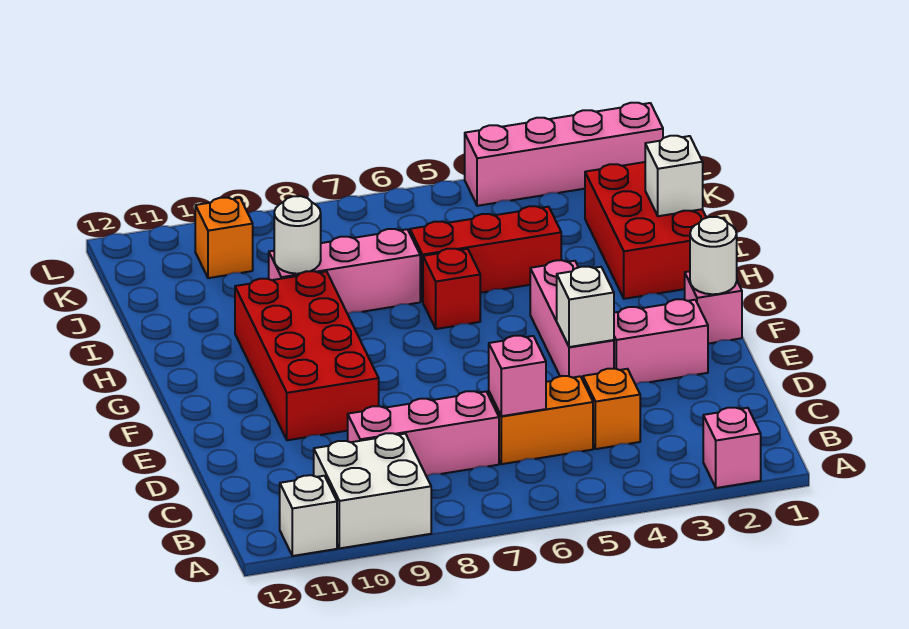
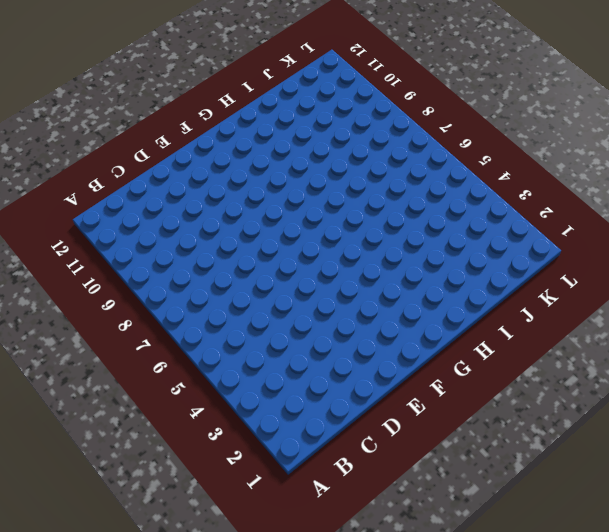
none -> pink brick A2 level 1
none -> white brick A9:B10 level 1
none -> white brick A11 level 1

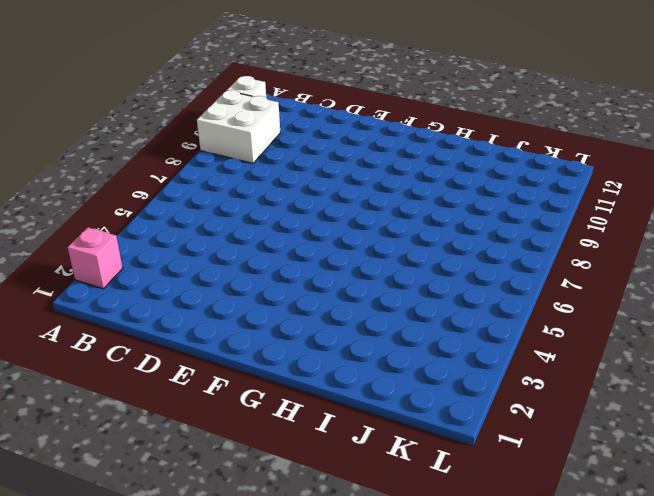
none -> orange brick C4 level 1
none -> orange brick C5:C6 level 1
none -> pink brick C7:C9 level 1

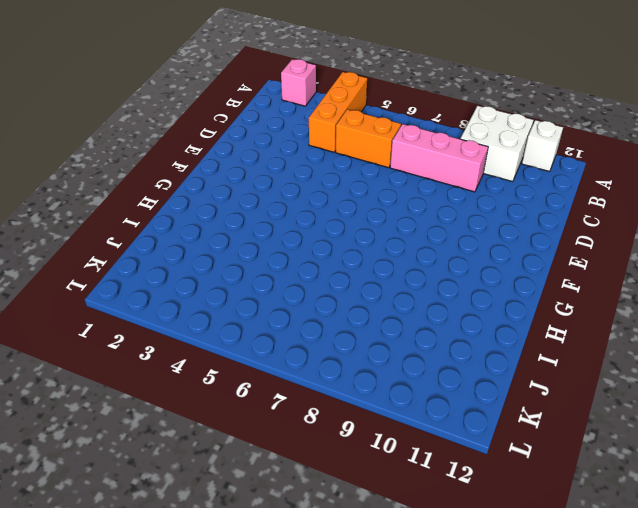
orange brick A4:C4 level 1 -> orange brick C4 level 1
none -> pink brick E2:E3 level 1
none -> pink brick E4:G4 level 1
none -> red brick E9:H10 level 1

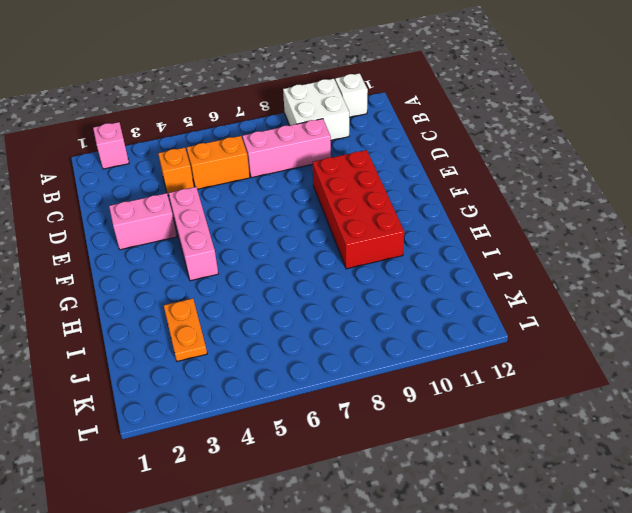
orange plate I3:J3 level 1 -> none
none -> pink brick F1 level 1
none -> red brick H1:J2 level 1
none -> red brick H6 level 1

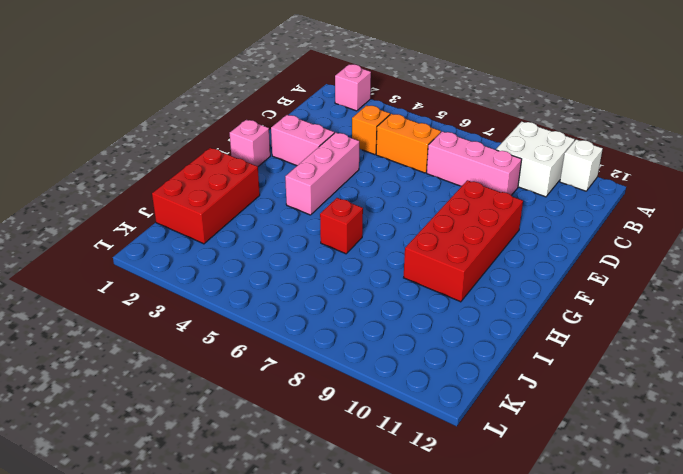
none -> red brick I4:I6 level 1
none -> pink brick I7:I9 level 1
none -> orange brick K10 level 1

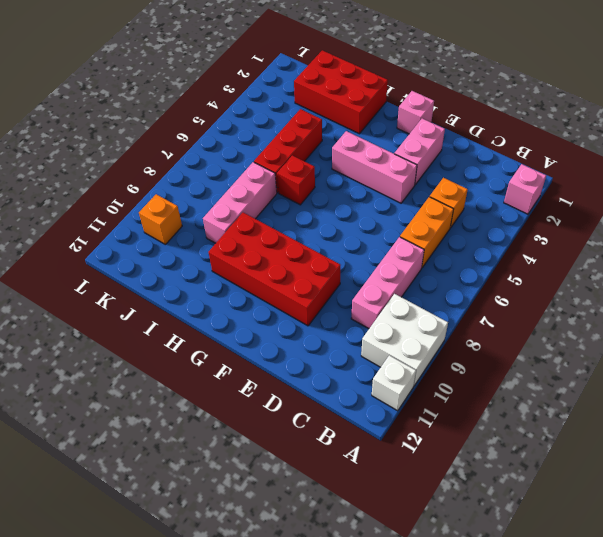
none -> pink brick L1:L4 level 1
none -> pink brick C6 level 2
none -> white brick E4 level 2

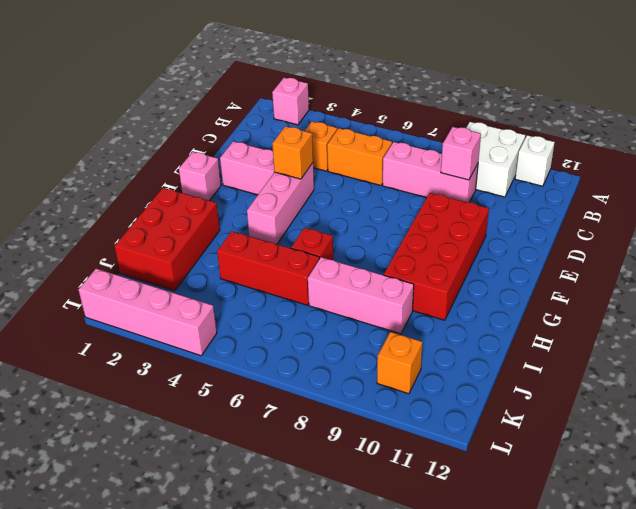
pink brick C9 level 2 -> pink brick C6 level 2
orange brick E4 level 2 -> white brick E4 level 2
none -> white round brick F1 level 2
none -> white brick I1 level 2
none -> white round brick I9 level 2

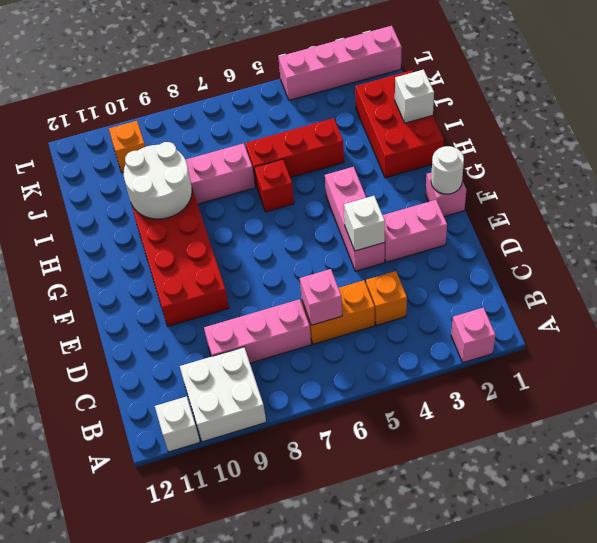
white round brick H9:I10 level 2 -> white round brick I9 level 2

